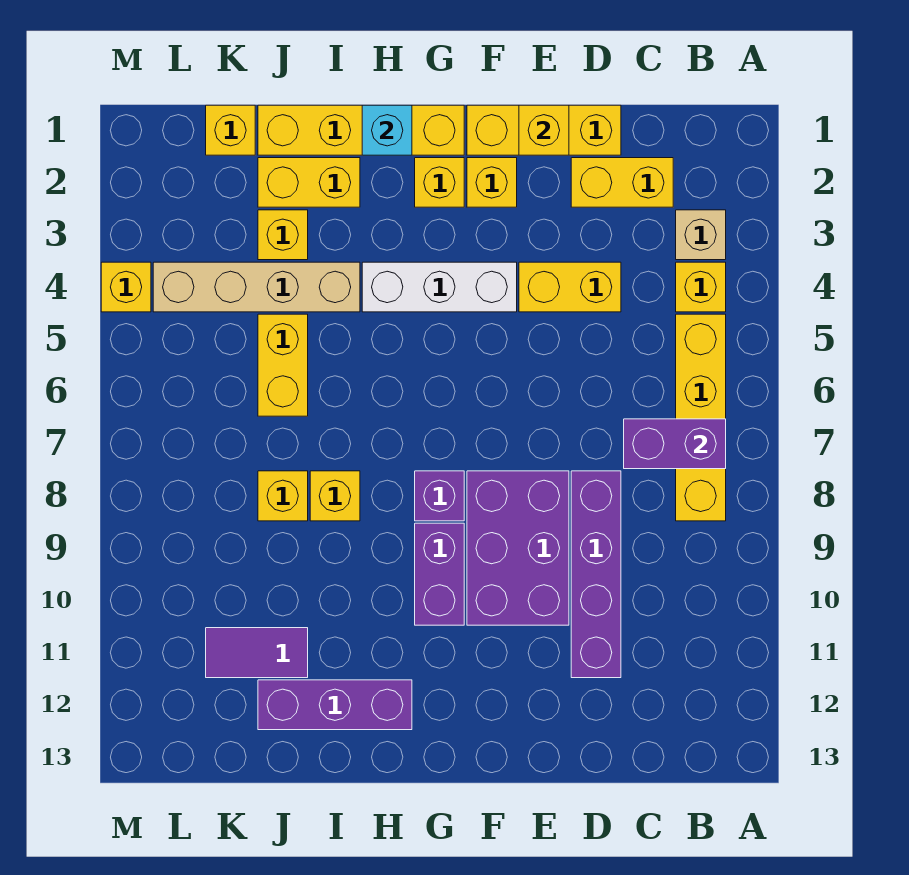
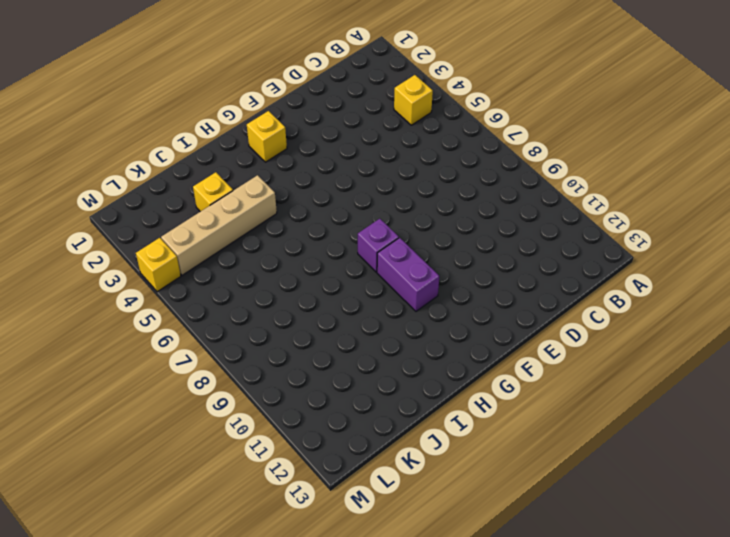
none -> tan brick B3 level 1
none -> yellow brick B5:B8 level 1
none -> yellow brick C2:D2 level 1

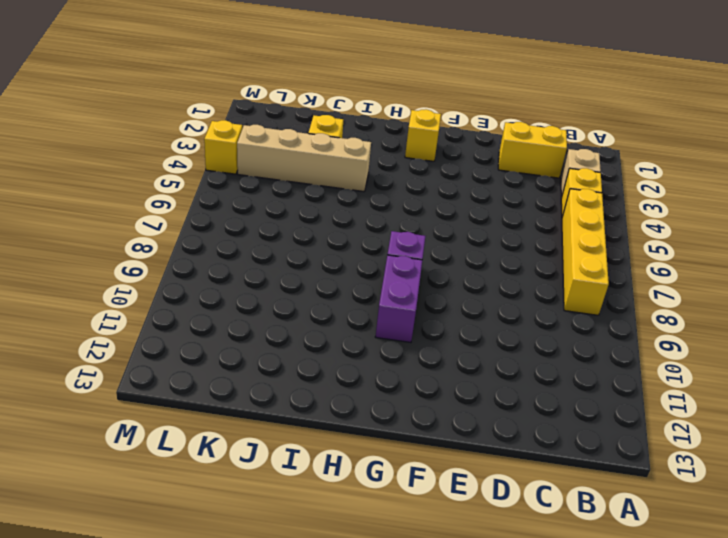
none -> yellow brick D1:F1 level 1
none -> yellow brick D4:E4 level 1
none -> purple brick D8:D11 level 1

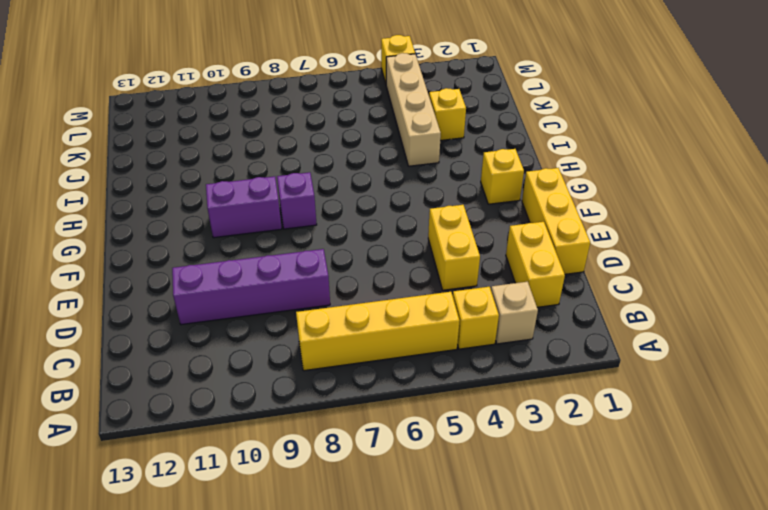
none -> purple brick E8:F10 level 1
none -> yellow brick F2 level 1
none -> white brick F4:H4 level 1

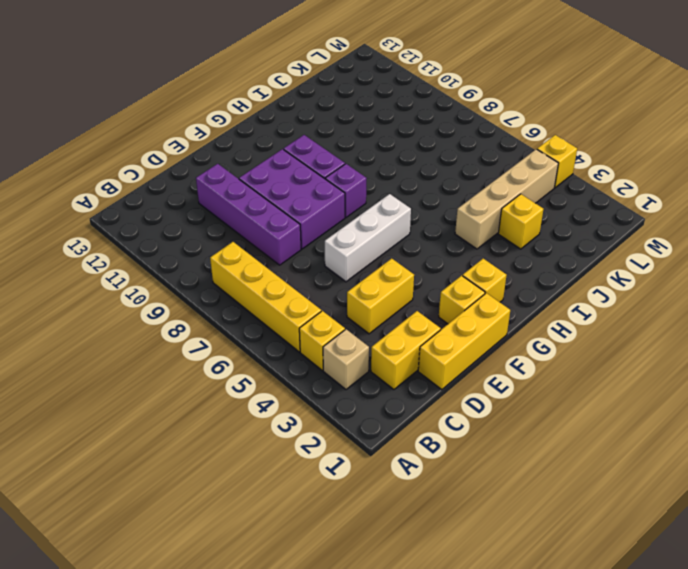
white brick E6:G6 level 1 -> white brick F4:H4 level 1
none -> yellow brick G1:J1 level 1
none -> purple brick H12:J12 level 1
none -> yellow brick I2:J2 level 1

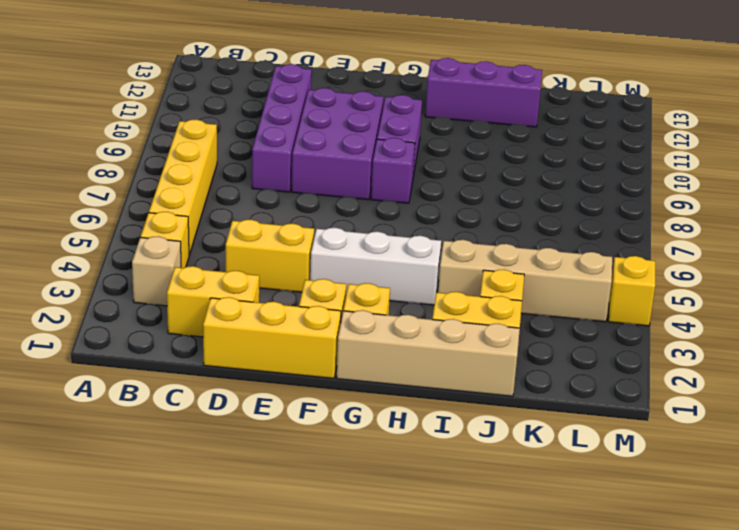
tan brick G1:J1 level 1 -> yellow brick G1:J1 level 1
none -> yellow brick I8 level 1
none -> yellow brick J5:J6 level 1
none -> yellow brick J8 level 1

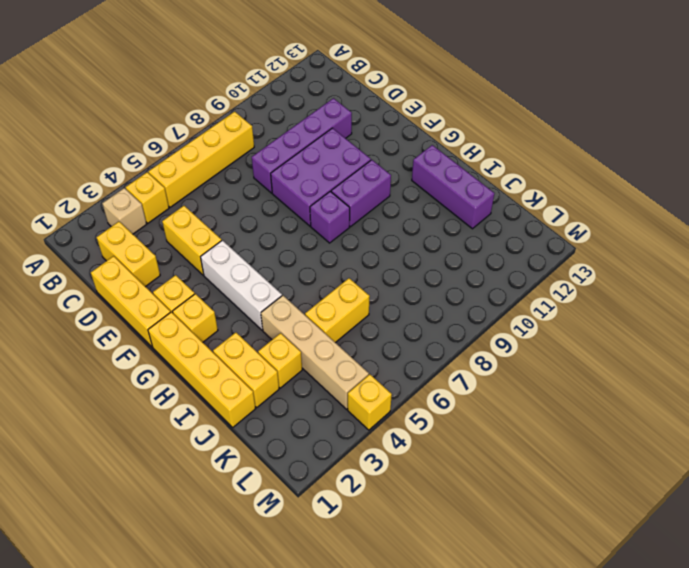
none -> yellow brick I8 level 1
none -> yellow brick J8 level 1
none -> purple tile J11:K11 level 1

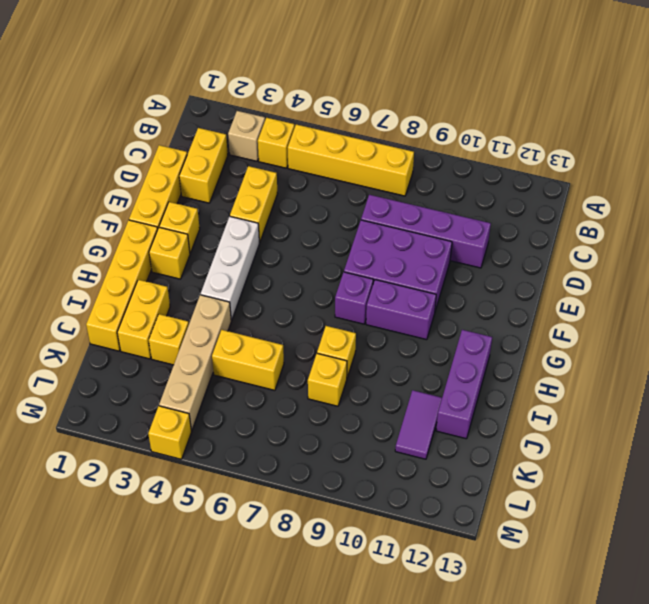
none -> yellow brick K1 level 1
none -> purple brick B7:C7 level 2
none -> yellow brick E1 level 2

